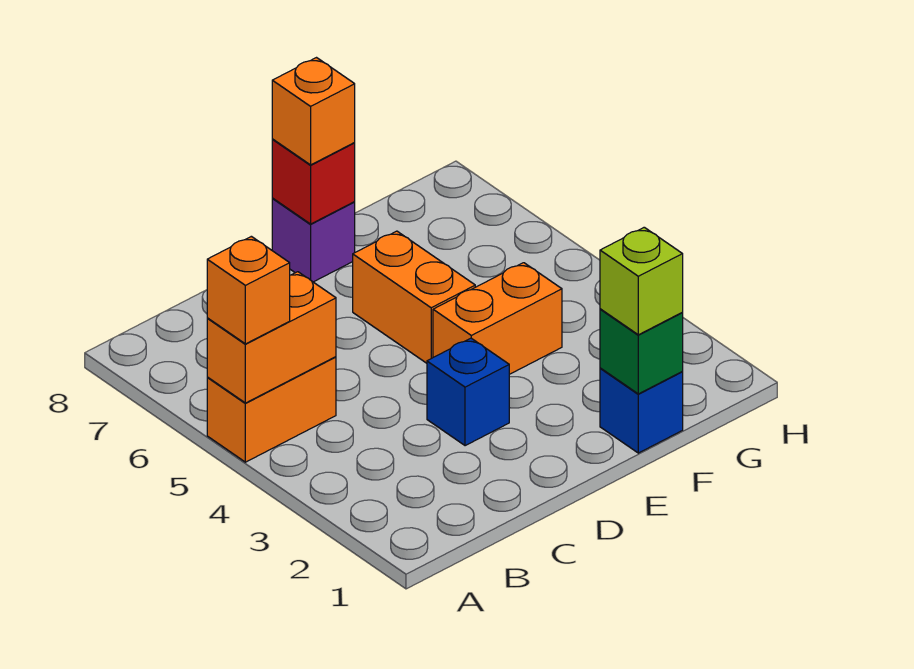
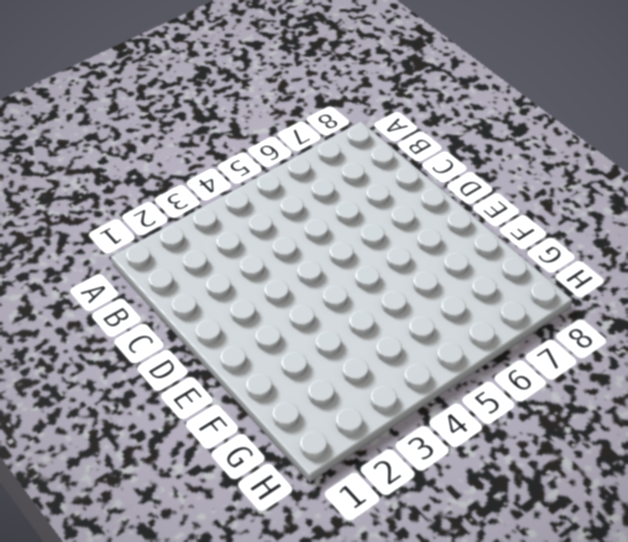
none -> orange brick A5:B5 level 1
none -> blue brick D3 level 1
none -> orange brick E4:F4 level 1

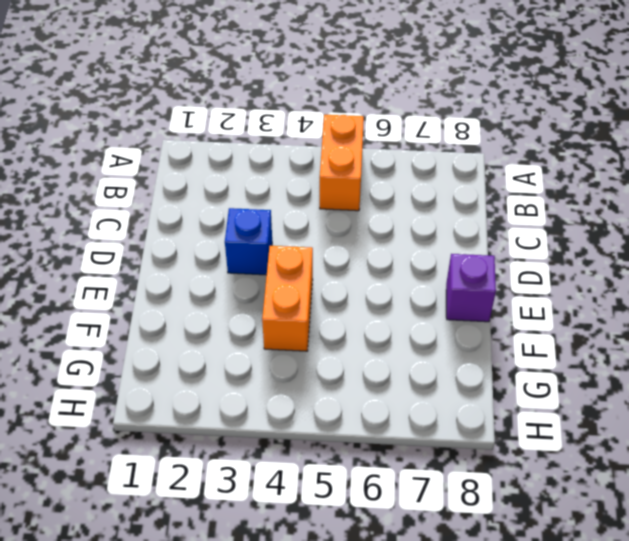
none -> orange brick E5:E6 level 1
none -> blue brick F1 level 1
none -> orange brick A5:B5 level 2

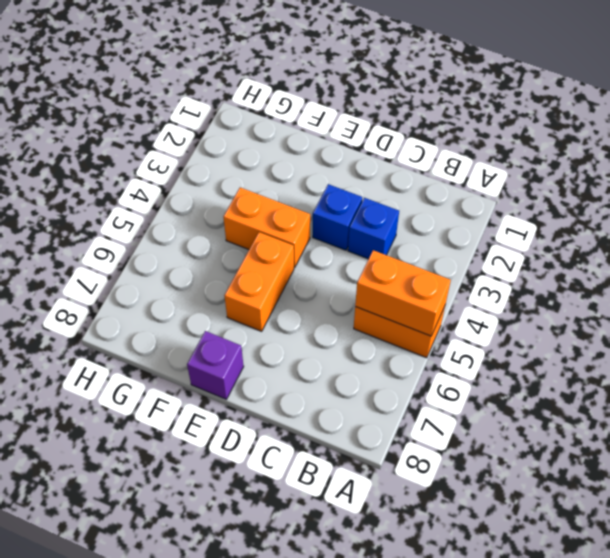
blue brick C3 level 1 -> blue brick F1 level 1
none -> red brick E8 level 2
none -> green brick F1 level 2
none -> orange brick A5 level 3

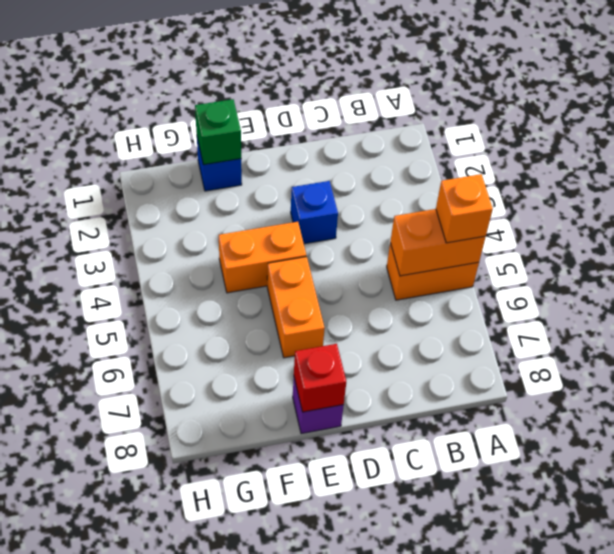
none -> orange brick E8 level 3
none -> lime brick F1 level 3

